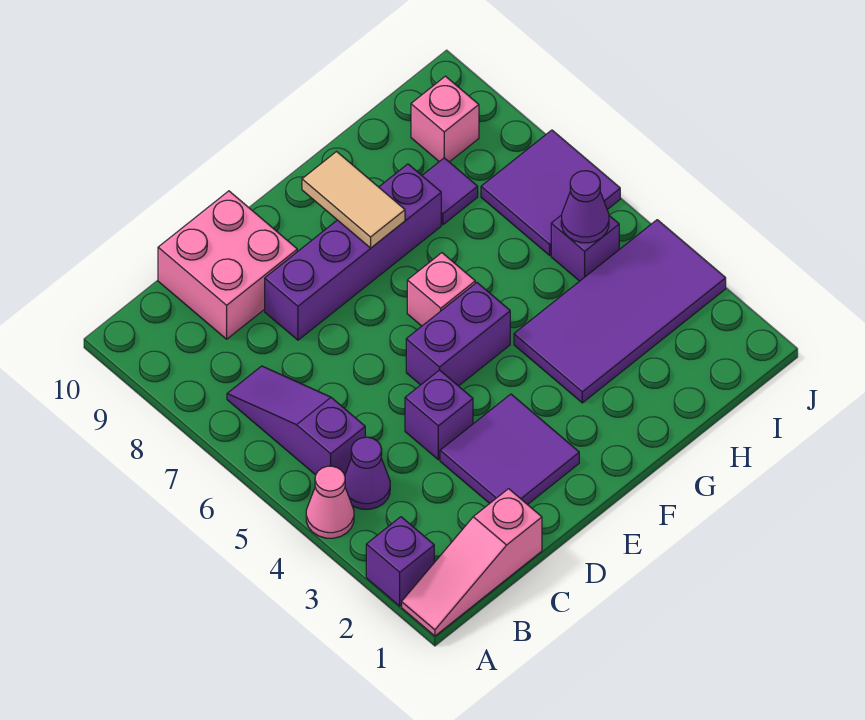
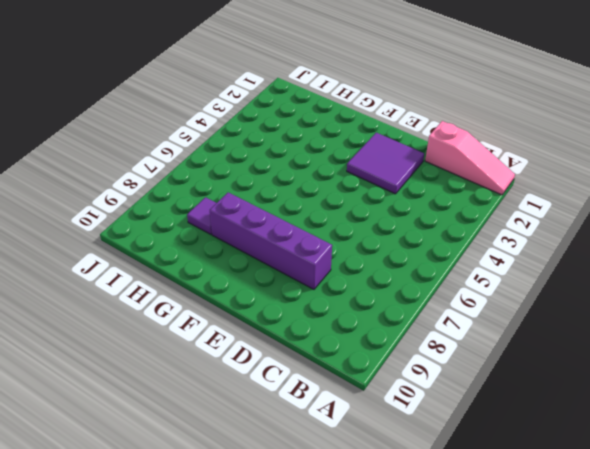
none -> purple brick A2 level 1
none -> pink cone A4 level 1
none -> purple cone B4 level 1

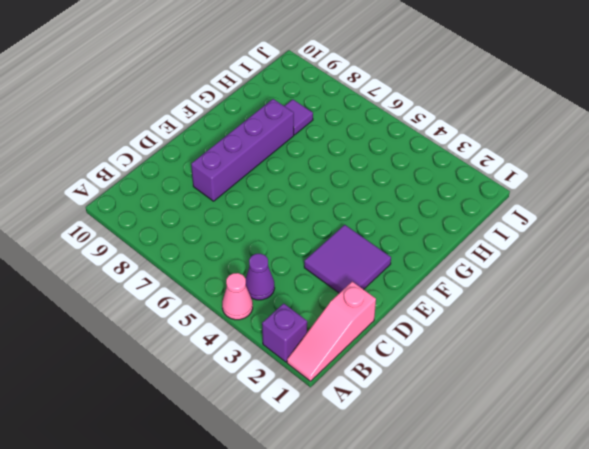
none -> purple slope B5:B7 level 1 top 5
none -> pink brick C9:D10 level 1
none -> purple brick D4 level 1

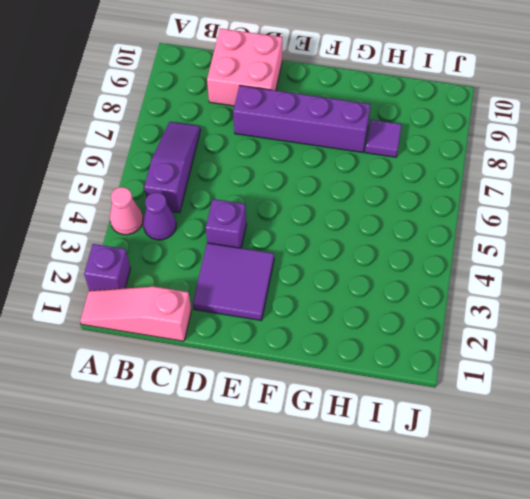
none -> purple brick E5:F5 level 1
none -> pink brick F6 level 1
none -> purple tile G3:J4 level 1

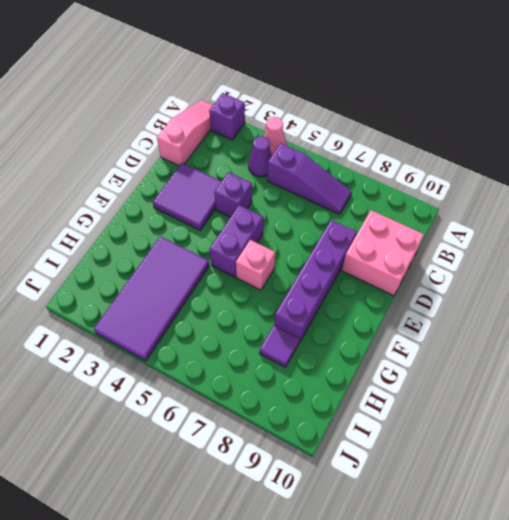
none -> purple brick I5 level 1
none -> purple tile I6:J7 level 1
none -> pink brick I9 level 1

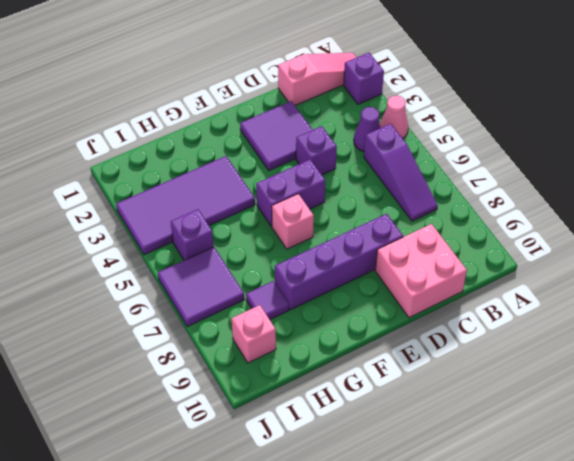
none -> tan tile F8:F9 level 2
none -> purple cone I5 level 2

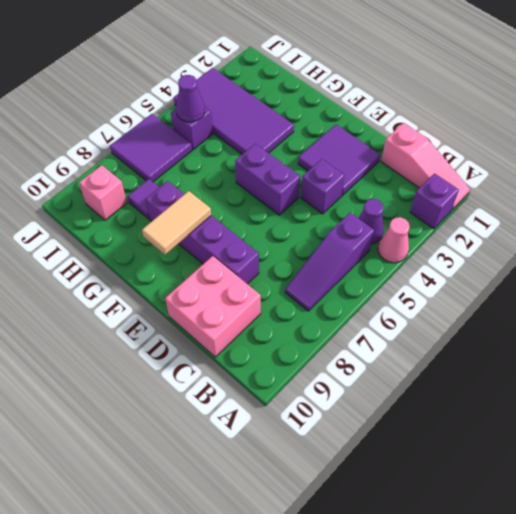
none -> pink brick F6 level 1

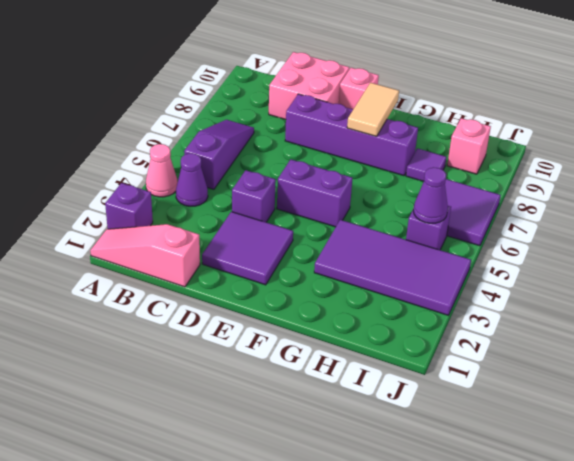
pink brick E10 level 1 -> pink brick F6 level 1

